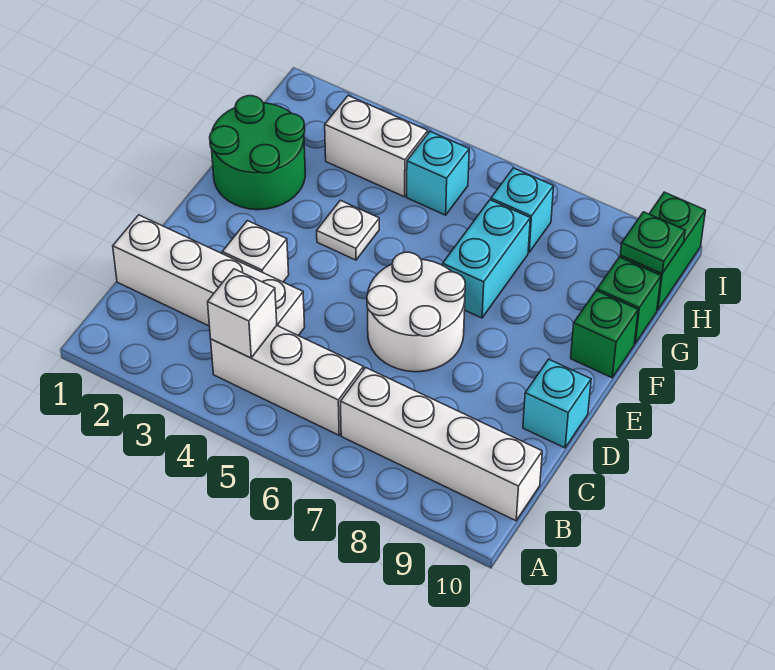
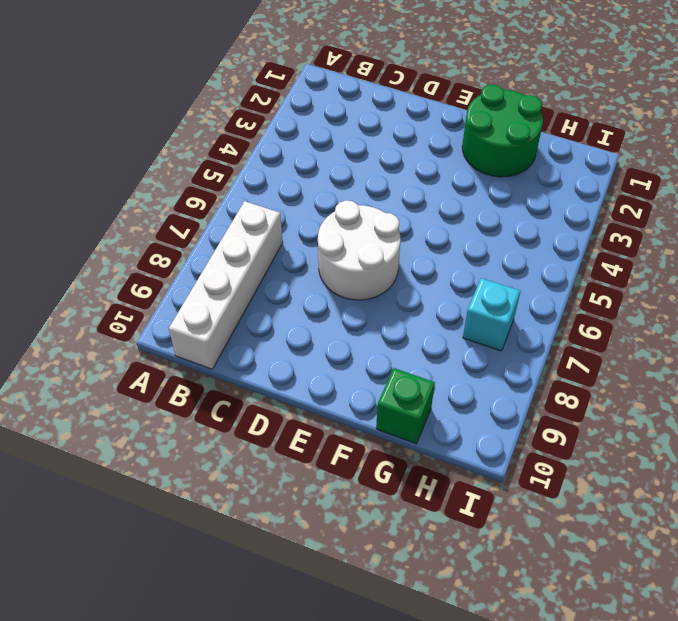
none -> white brick B4:B6 level 1
none -> white brick C1:C4 level 1
none -> white brick D3 level 1

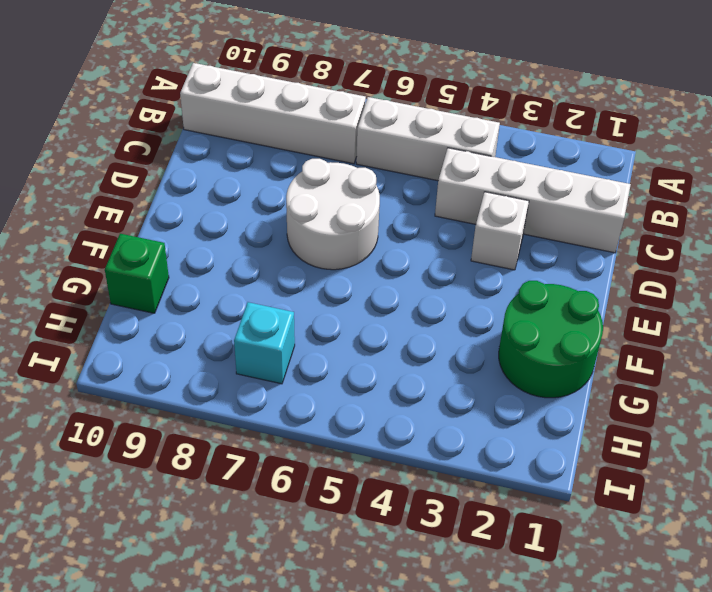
none -> cyan brick D10 level 1
none -> white plate F4 level 1
none -> cyan brick F7:G7 level 1

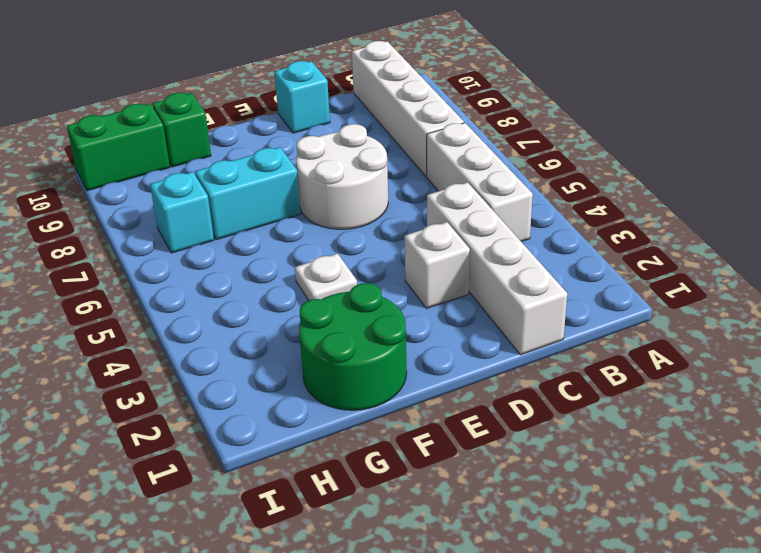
none -> green brick F10 level 1
none -> white brick H3:H4 level 1
none -> cyan brick H5 level 1

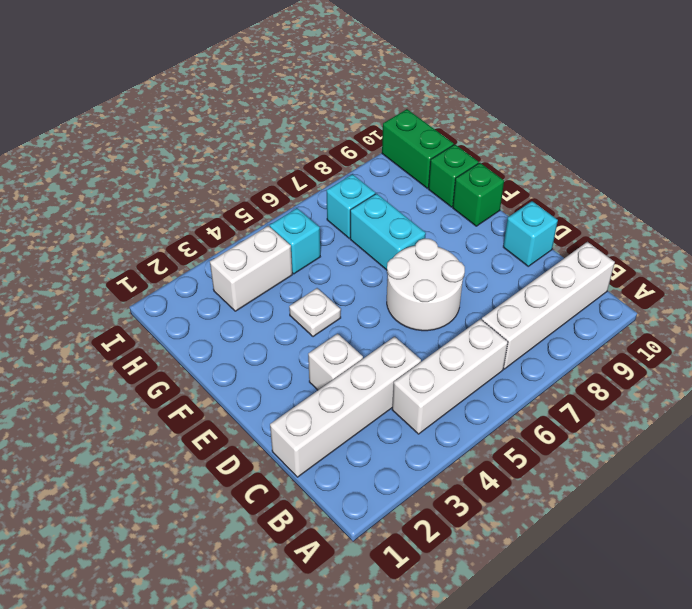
none -> green round brick F1:G2 level 1
none -> white brick B4 level 2
none -> green plate H10 level 2

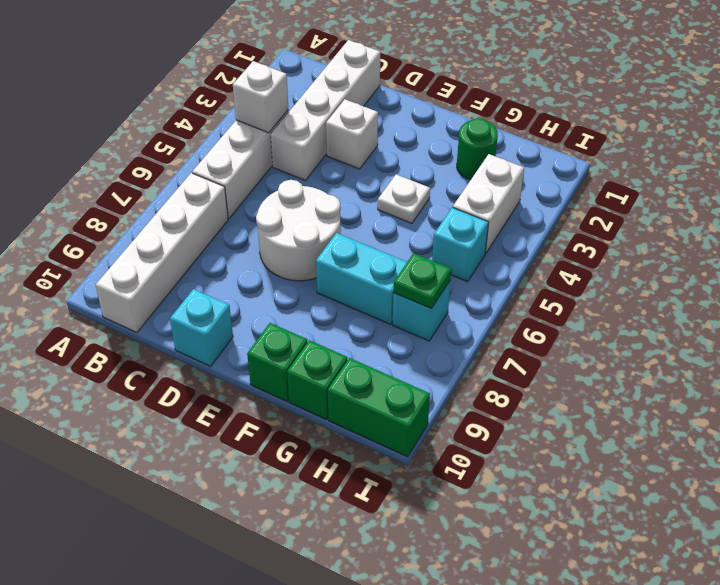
green round brick G2 level 1 -> green round brick F1:G2 level 1
green plate H7 level 2 -> green plate H10 level 2

